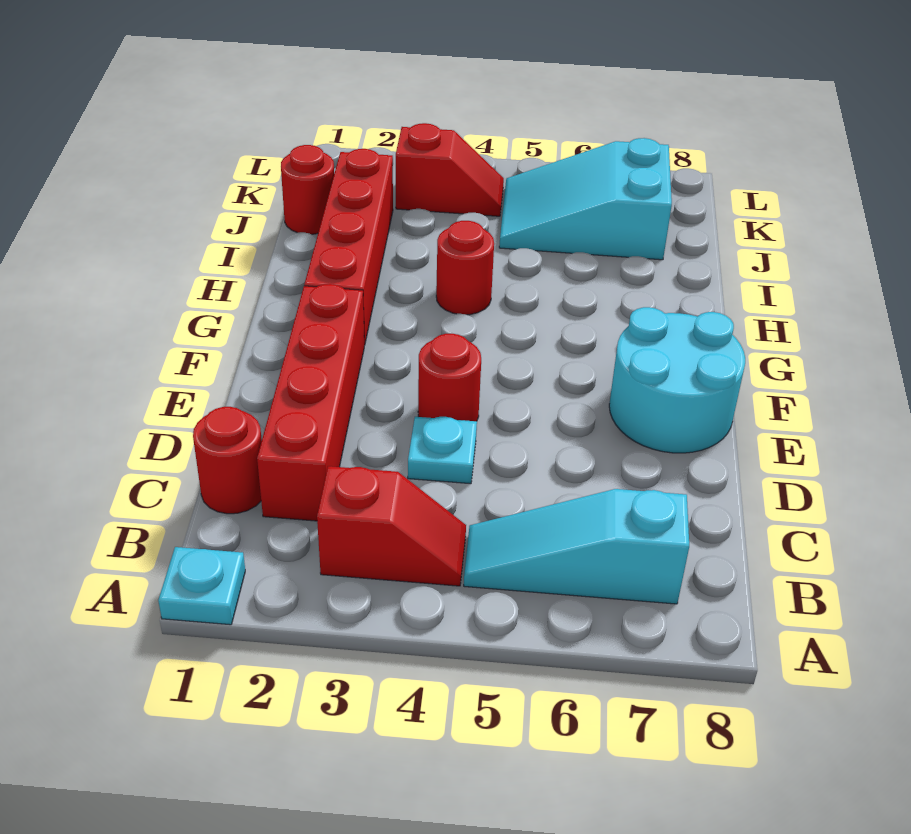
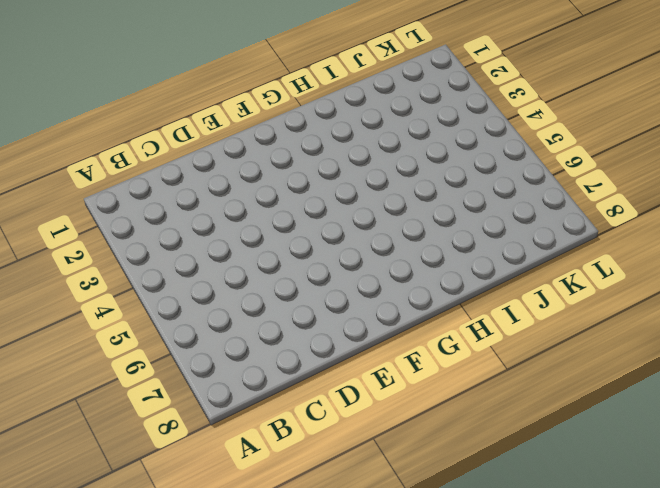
none -> cyan plate A1 level 1
none -> red slope B3:B4 level 1 top 3
none -> cyan slope B5:B7 level 1 top 7

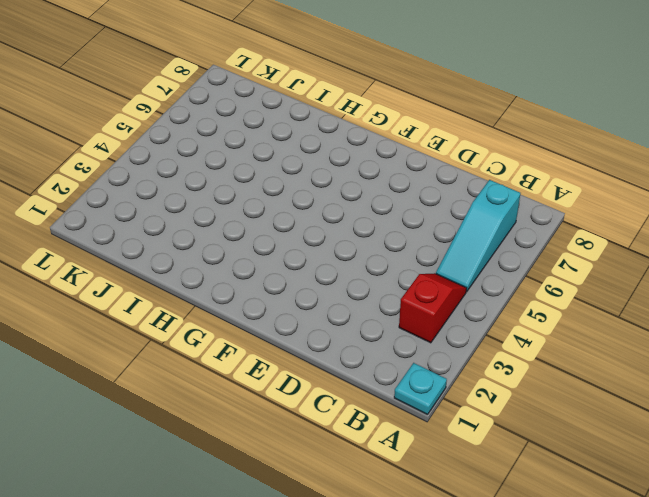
none -> red round brick C1 level 1
none -> red brick C2:F2 level 1
none -> cyan plate D4 level 1

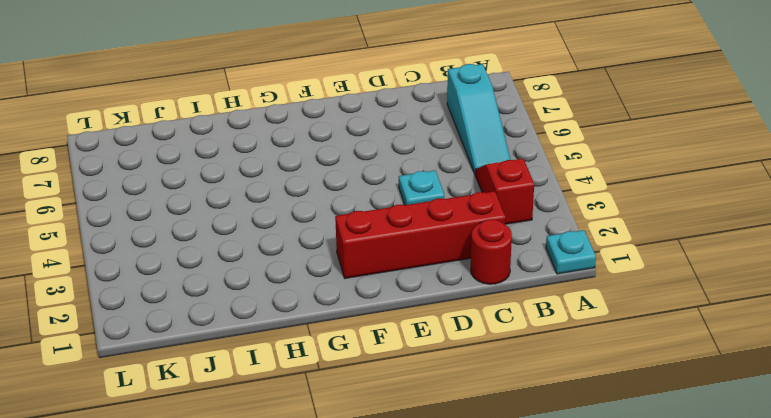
none -> red round brick E4 level 1
none -> cyan round brick E7:F8 level 1
none -> red brick G2:J2 level 1

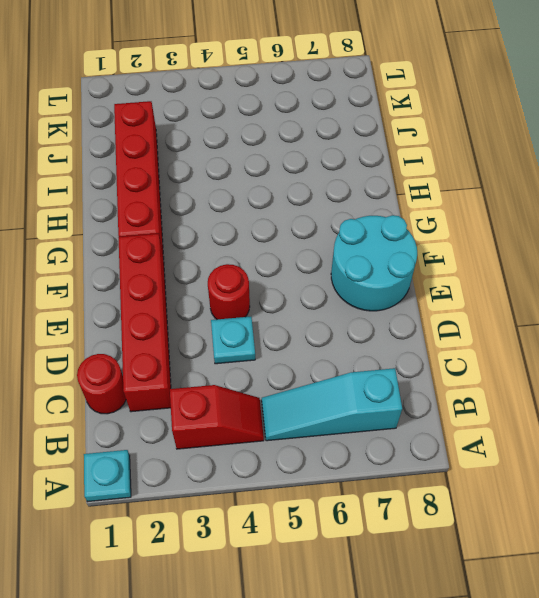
none -> red round brick H4 level 1
none -> red round brick J1 level 1
none -> cyan slope J5:K7 level 1 top 7

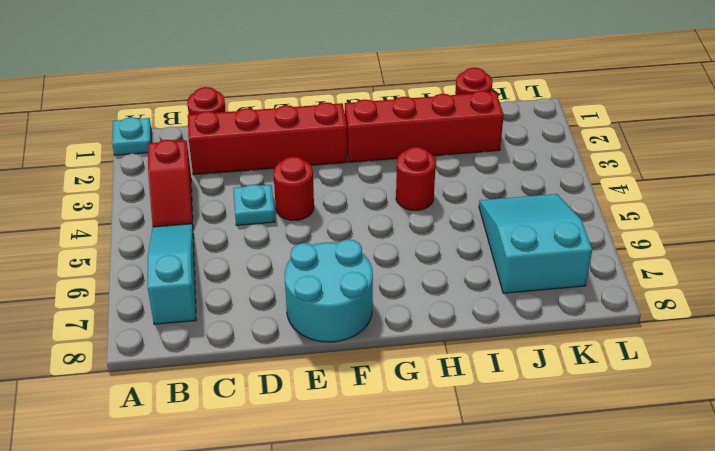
none -> red slope K3:K4 level 1 top 3

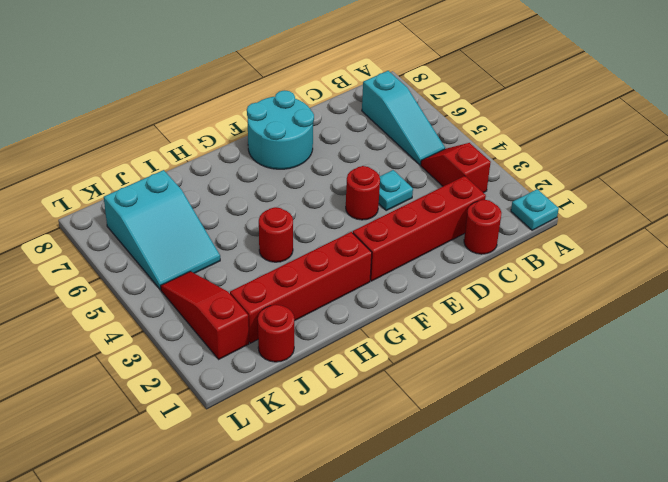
red slope K2:K4 level 1 top 2 -> red slope K3:K4 level 1 top 3

